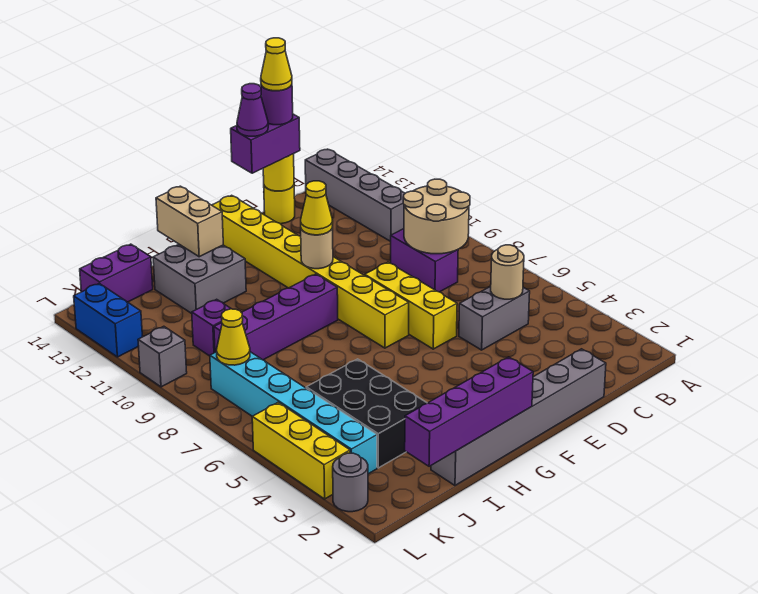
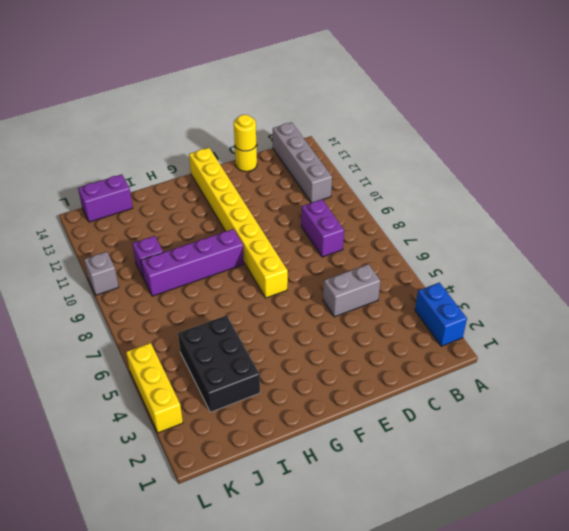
blue brick A2:A3 level 1 -> blue brick L12:L13 level 1
none -> grey brick D1:I1 level 1
none -> yellow brick E6:E8 level 1
none -> grey brick H12:I13 level 1

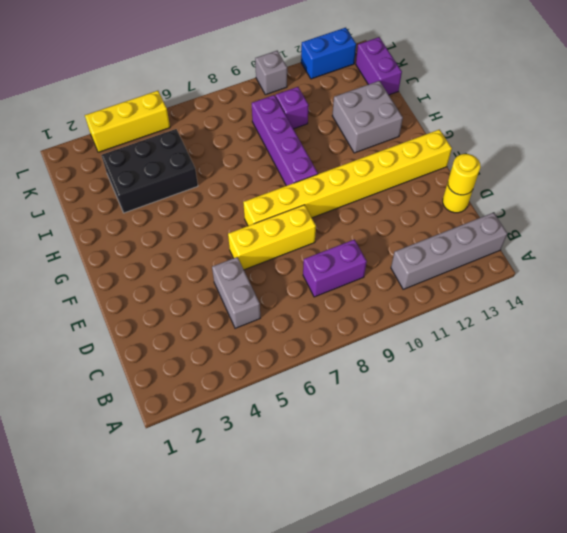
none -> grey brick D1:I1 level 1
none -> cyan brick K3:K8 level 1
none -> grey round brick L2 level 1

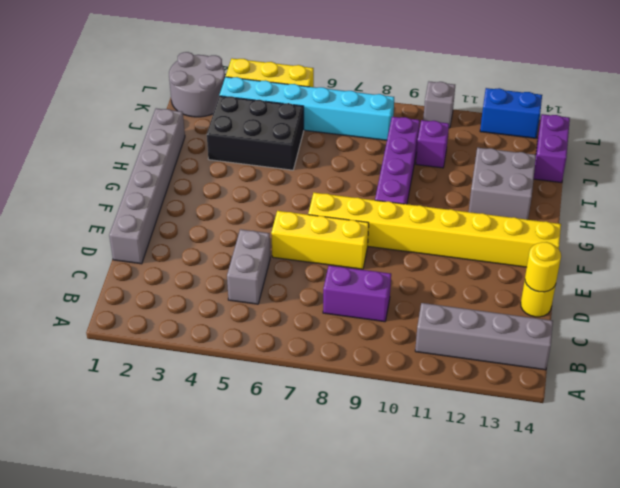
grey round brick K1:L2 level 1 -> grey round brick L2 level 1
none -> tan round brick B8:C9 level 2
none -> tan round brick C5 level 2
none -> tan round brick F10 level 2

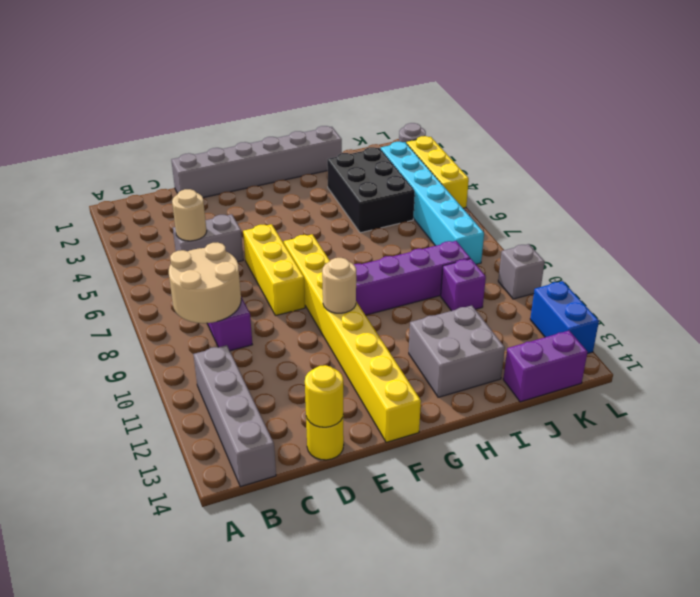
none -> purple brick G1:J1 level 2
none -> tan brick H13:H14 level 2
none -> yellow cone K8 level 2

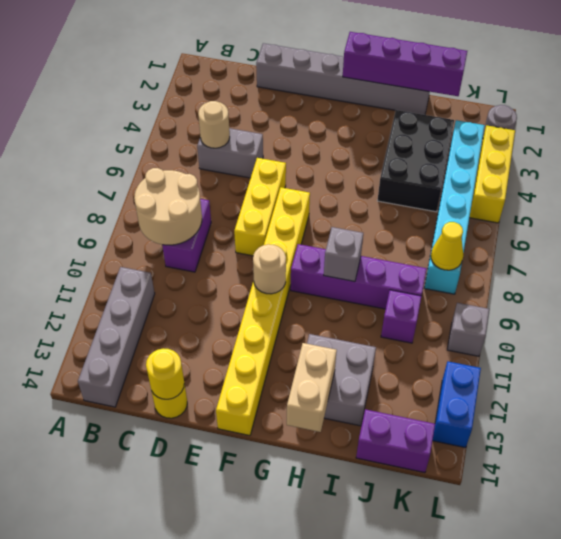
grey brick H9 level 2 -> none
none -> purple brick D14:E14 level 3
none -> yellow cone F10 level 3
none -> purple round brick D14 level 4

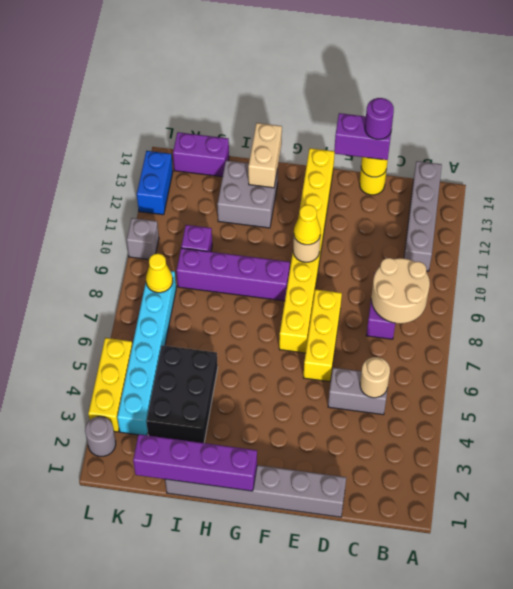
none -> purple cone E14 level 4
none -> yellow cone D14 level 5

